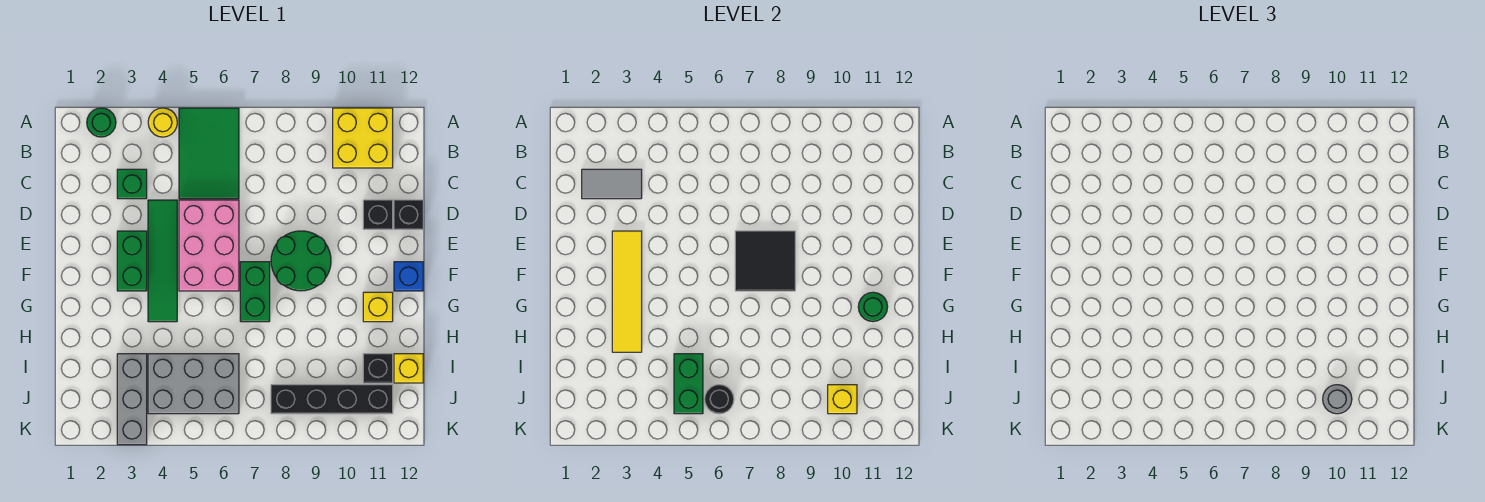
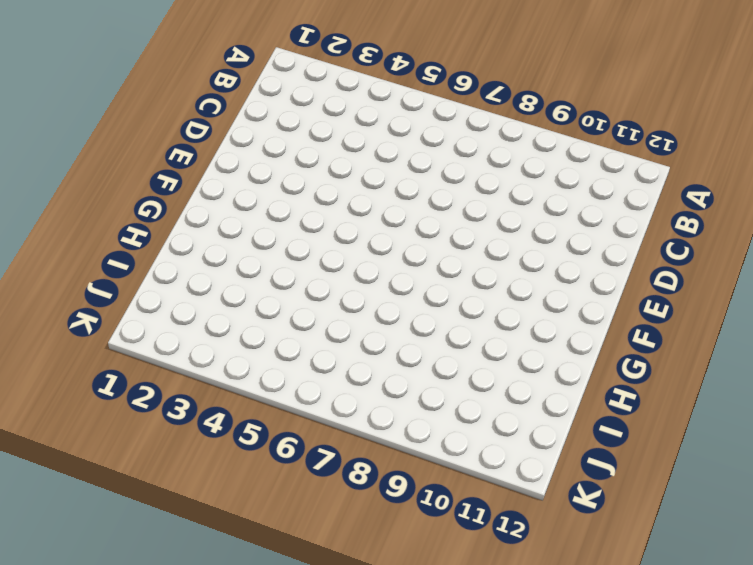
none -> green round brick A2 level 1
none -> yellow round brick A4 level 1
none -> green tile A5:C6 level 1

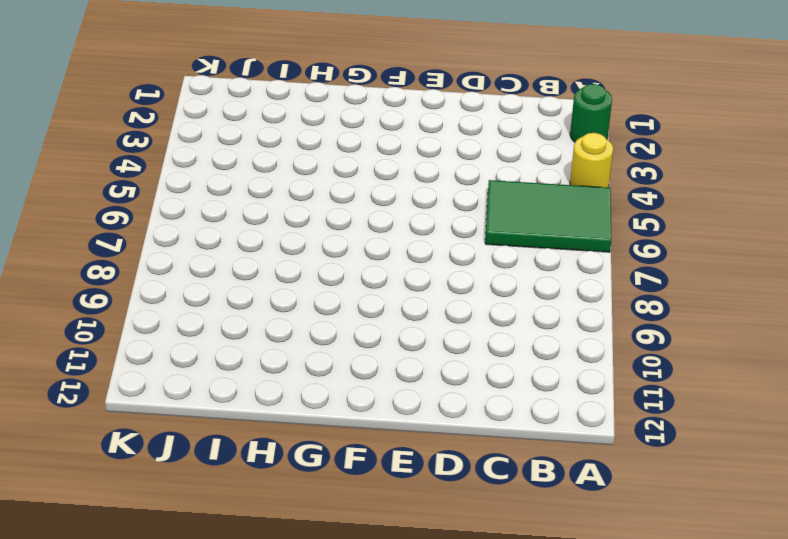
none -> yellow brick A10:B11 level 1
none -> green brick C3 level 1
none -> green tile D4:G4 level 1

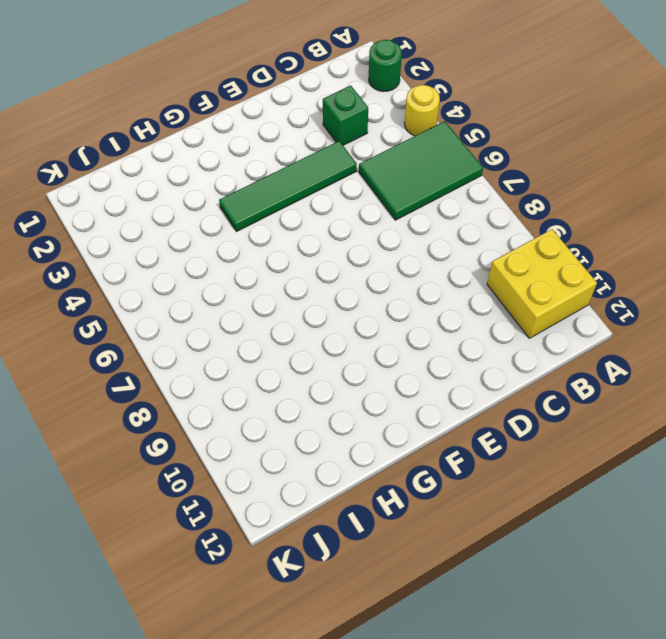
none -> pink brick D5:F6 level 1
none -> black brick D11 level 1
none -> black brick D12 level 1

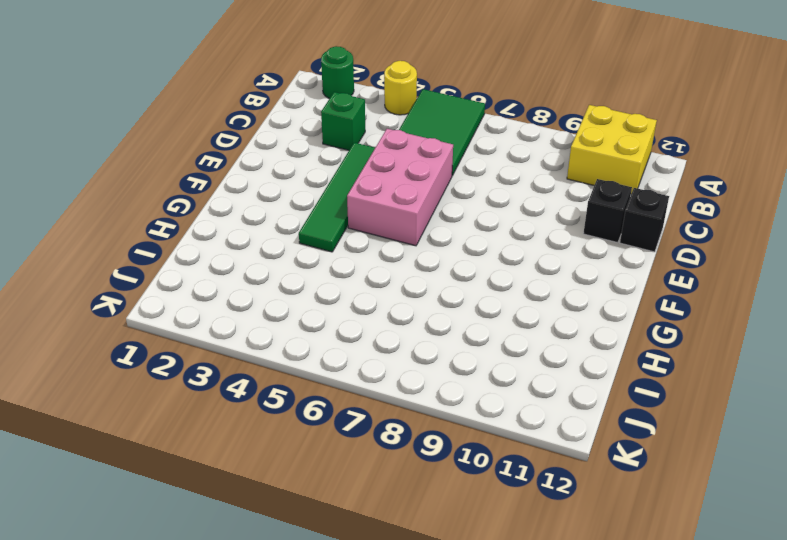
none -> green brick E3:F3 level 1
none -> green round brick E8:F9 level 1
none -> green brick F7:G7 level 1

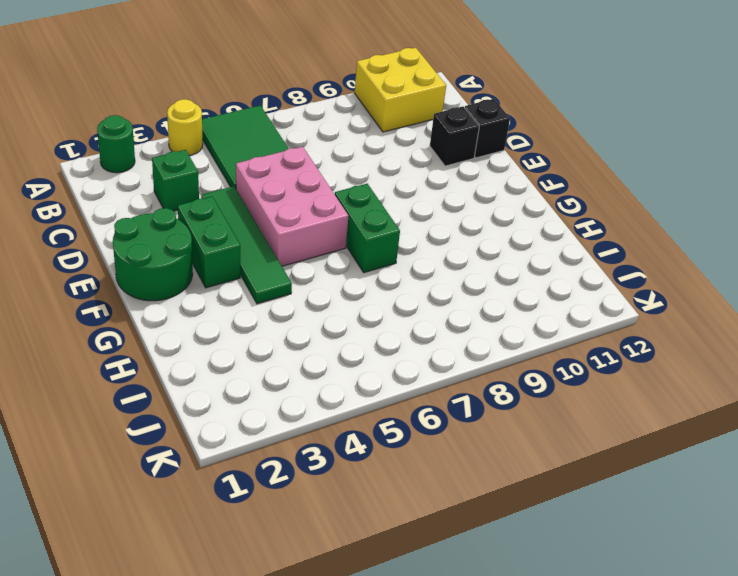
green round brick E1:F2 level 1 -> green round brick E8:F9 level 1
none -> blue brick F12 level 1
none -> yellow brick G11 level 1
none -> grey brick I3:K3 level 1

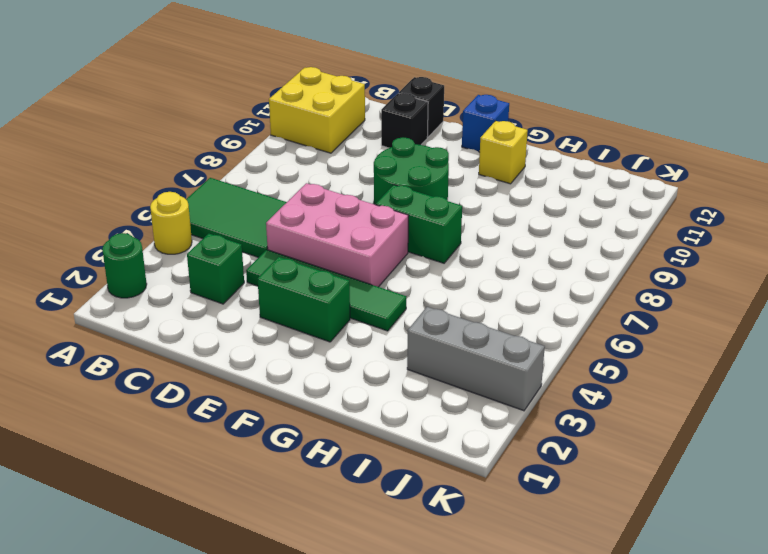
none -> grey brick I4:J6 level 1
none -> black brick I11 level 1
none -> yellow brick I12 level 1

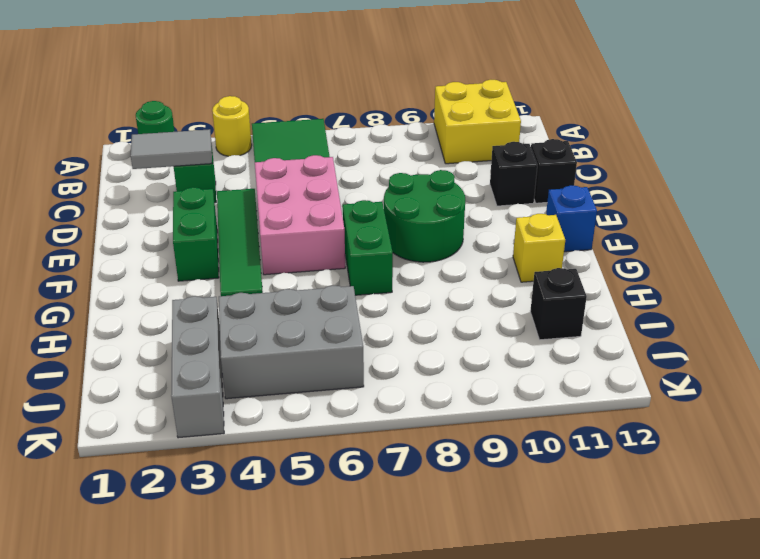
none -> yellow brick I12 level 1
none -> black brick J8:J11 level 1
none -> yellow tile E3:H3 level 2

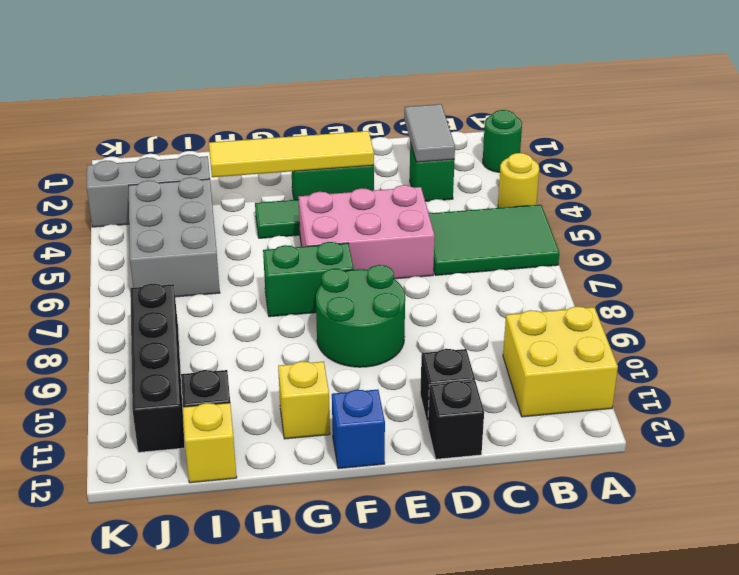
none -> black tile E7:F8 level 2
none -> green round brick G11 level 2
none -> green brick I5:J5 level 2

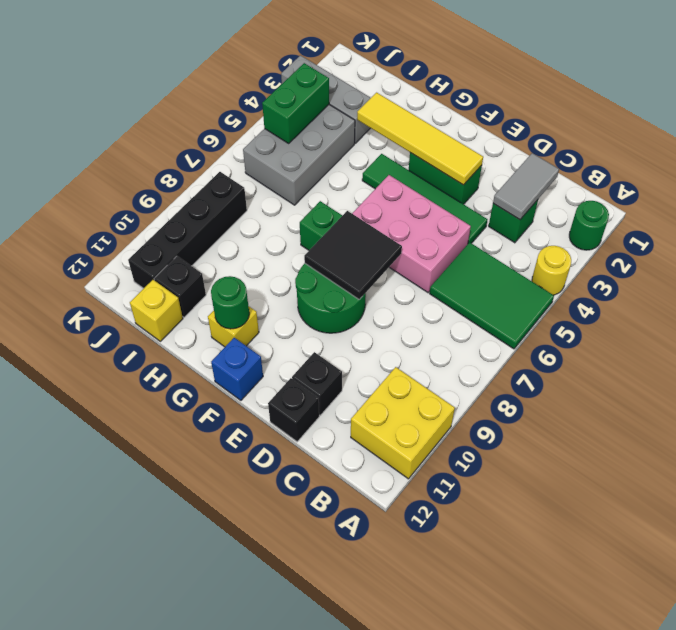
green brick J4:J5 level 2 -> green brick I5:J5 level 2
none -> black round brick J6 level 2
none -> yellow brick J10 level 2
none -> grey round brick J10 level 3

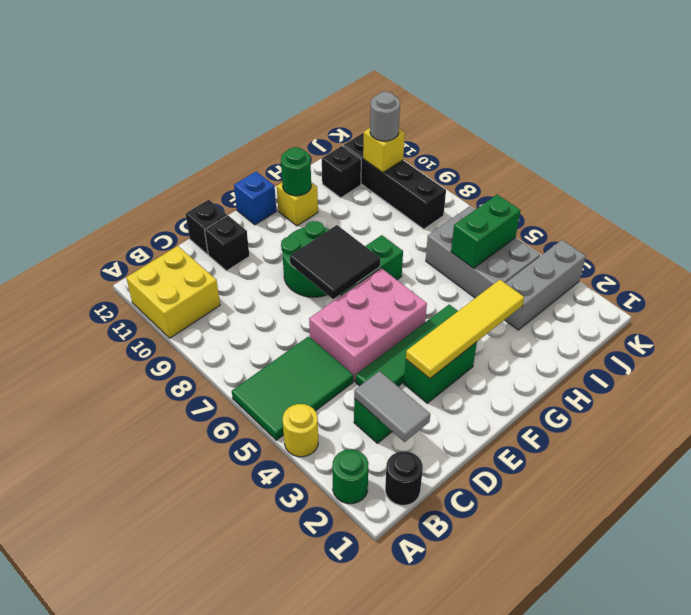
black round brick B1 level 1 -> black round brick J6 level 2
none -> yellow brick I12 level 1

